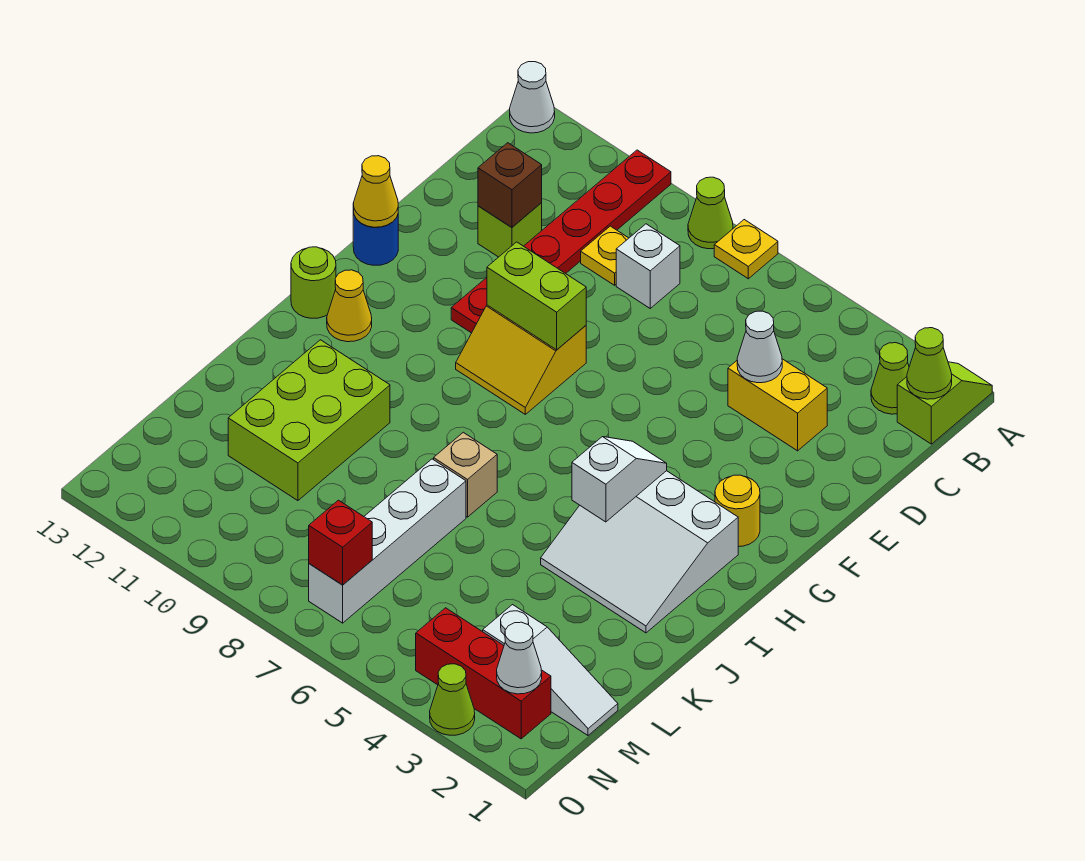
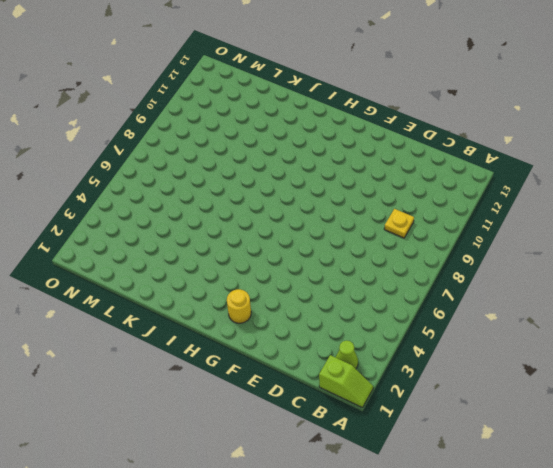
none -> yellow plate A7 level 1
none -> lime cone A8 level 1
none -> red plate A10:F10 level 1
none -> white cone A13 level 1

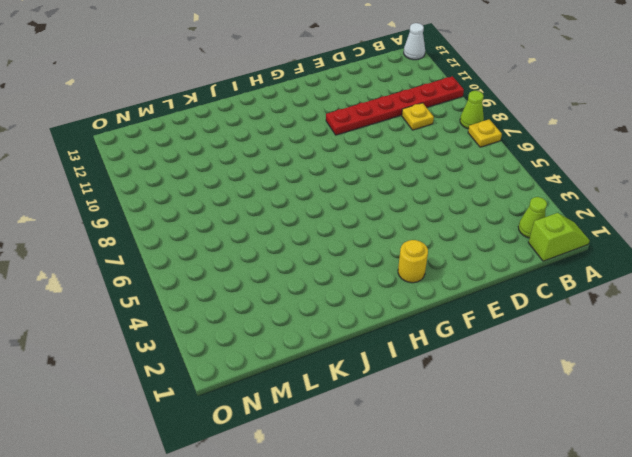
none -> white brick C8 level 1
none -> yellow brick D3:D4 level 1
none -> lime brick D11 level 1
none -> yellow slope F8:G9 level 1 top F

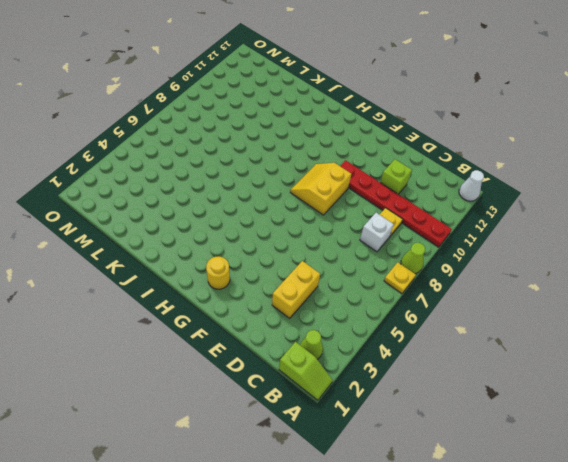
none -> blue round brick F13 level 1
none -> white slope H2:J4 level 1 top H
none -> yellow cone H12 level 1
none -> lime round brick H13 level 1

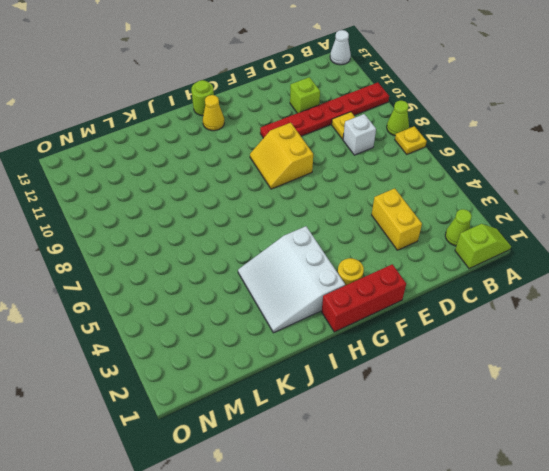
red brick F1:H1 level 1 -> red brick N2:N4 level 1
none -> blue round brick F13 level 1
none -> tan brick J7 level 1
none -> lime brick J10:L11 level 1
none -> white brick K7:N7 level 1

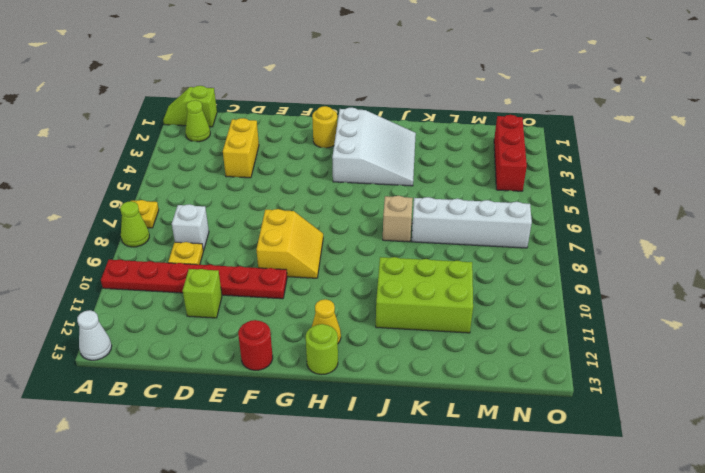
red round brick F13 level 1 -> blue round brick F13 level 1
none -> white slope M1:M3 level 1 top 3
none -> lime cone O3 level 1
none -> lime cone B1 level 2
none -> white cone D4 level 2

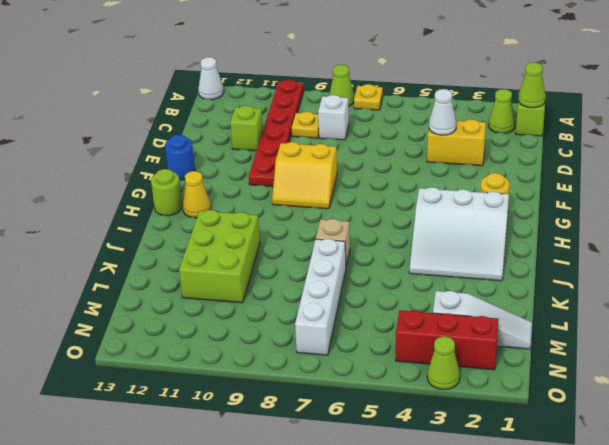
none -> brown brick D11 level 2
none -> lime brick F8:F9 level 2
none -> yellow cone F13 level 2
none -> white slope H4:I4 level 2 top I

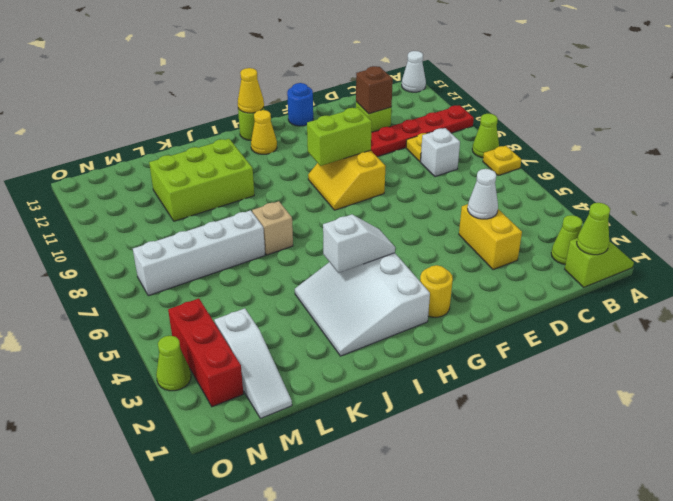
lime brick F9:G9 level 2 -> lime brick F8:F9 level 2
yellow cone H13 level 2 -> yellow cone F13 level 2
none -> white cone N2 level 2
none -> red brick N7 level 2

